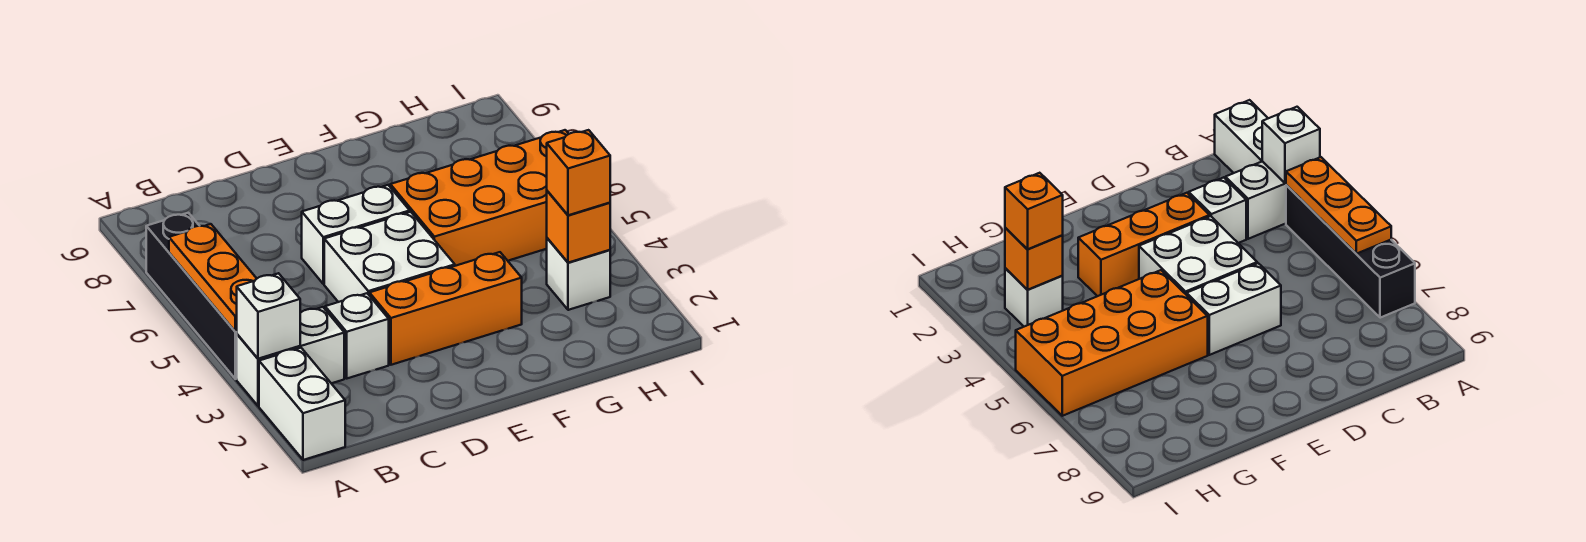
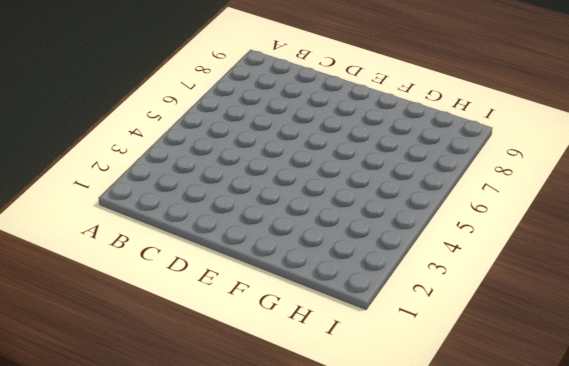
none -> white brick A1:A2 level 1
none -> white brick A3:B3 level 1
none -> black brick A4:A7 level 1

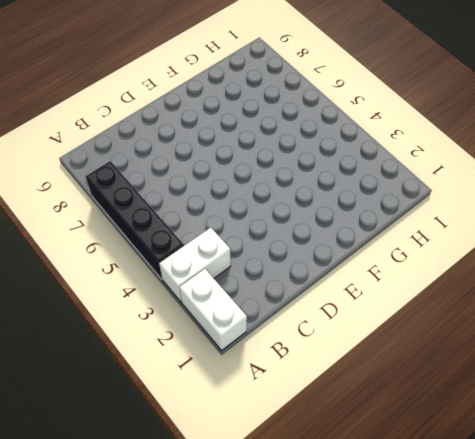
none -> white brick C3 level 1
none -> orange brick D3:F3 level 1
none -> white brick D4:E5 level 1

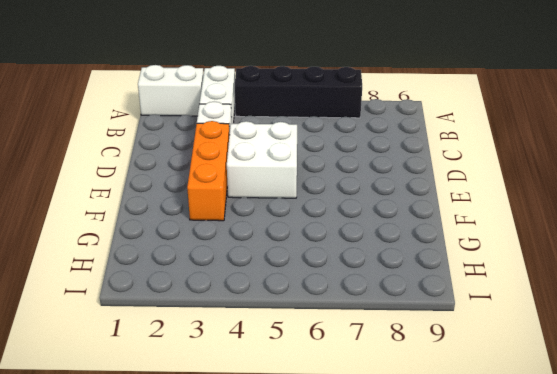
none -> white brick D6:E6 level 1
none -> orange brick F5:I6 level 1
none -> white brick H3 level 1

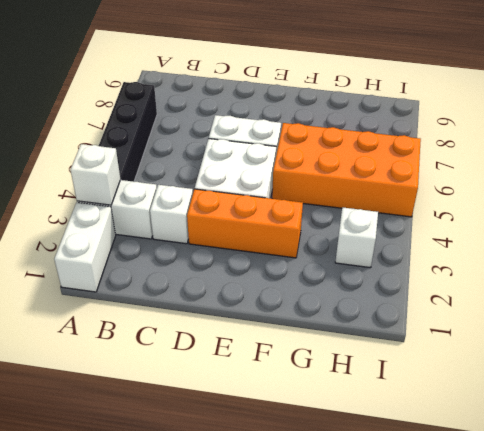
none -> orange plate A4:A6 level 2
none -> orange brick H3 level 2
none -> orange brick H3 level 3

